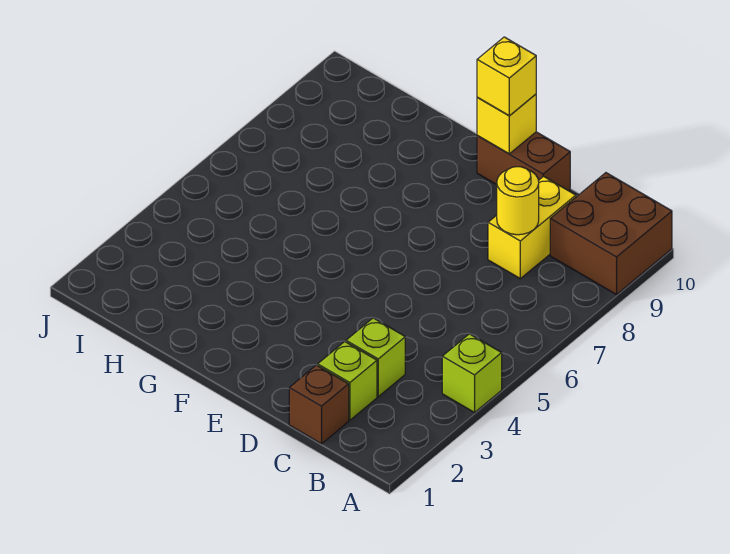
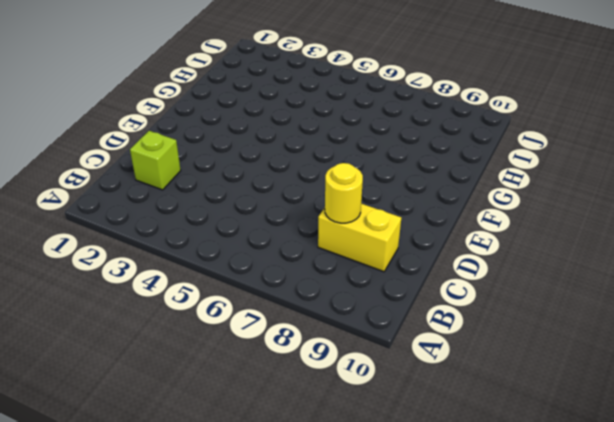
none -> lime brick A4 level 1
none -> brown brick A9:B10 level 1

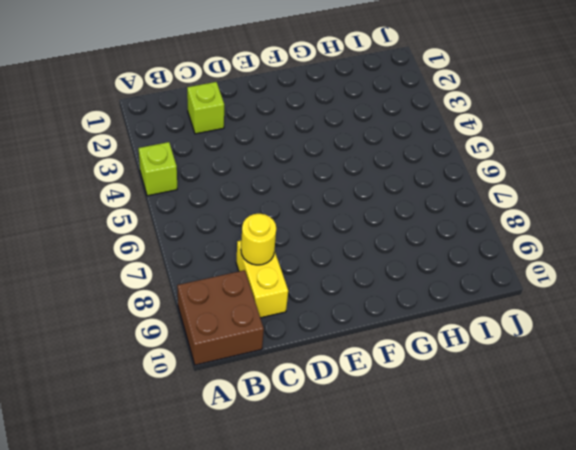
none -> brown brick C1 level 1
none -> lime brick C3 level 1

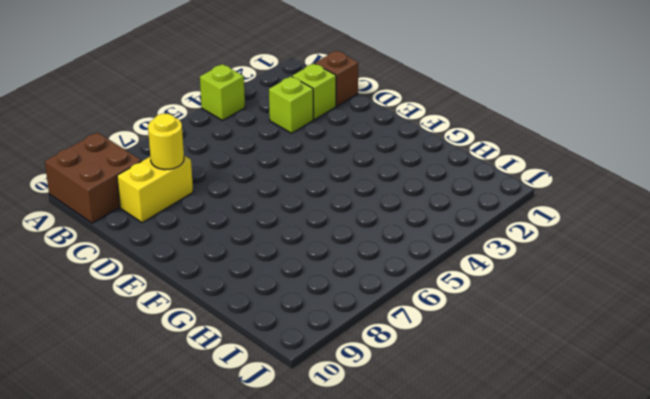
none -> brown brick D10:E10 level 1
none -> yellow brick E10 level 2

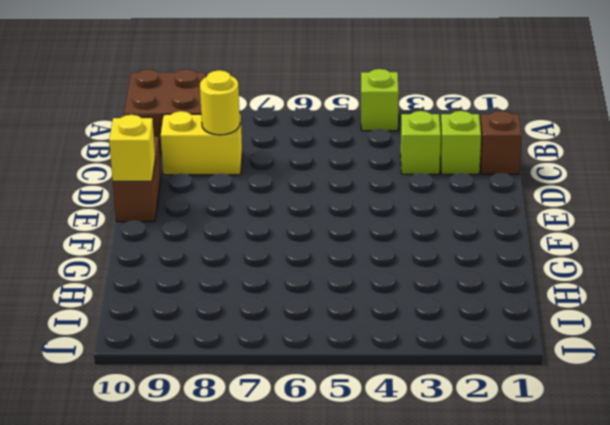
none -> yellow brick E10 level 3

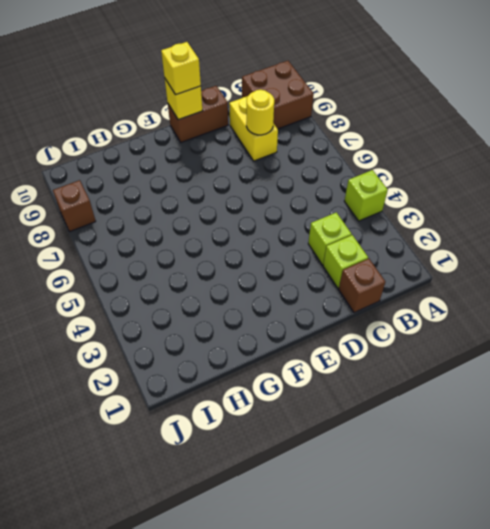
brown brick J8 level 1 -> none

